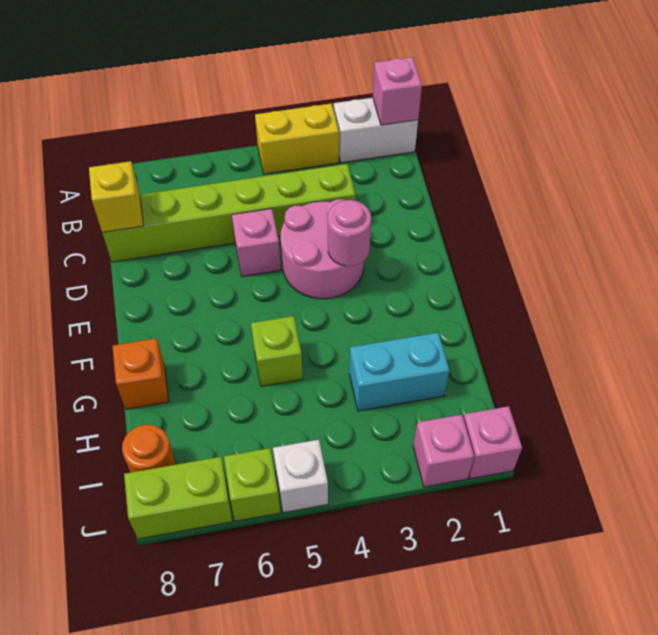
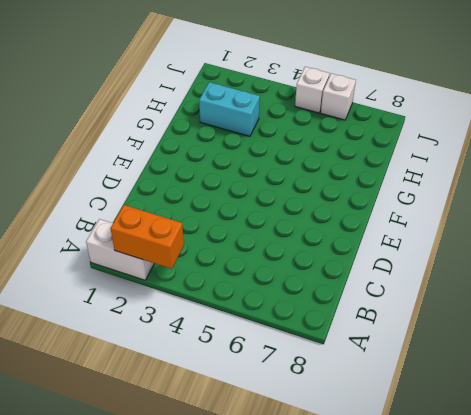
orange brick A2:A3 level 2 -> none
white brick J6 level 1 -> lime brick J6 level 1
none -> yellow brick A3:A4 level 1
none -> lime brick C3:C8 level 1
none -> pink round brick D3:E4 level 1

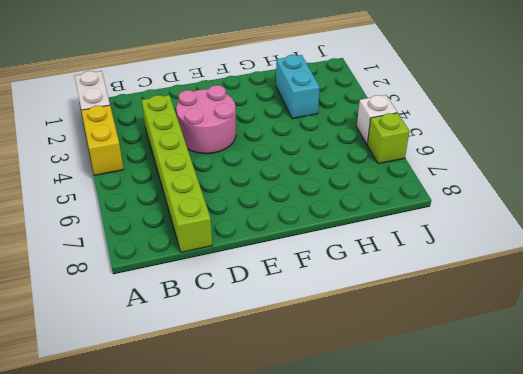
none -> pink brick D5 level 1
none -> lime brick G5 level 1
none -> orange brick G8 level 1

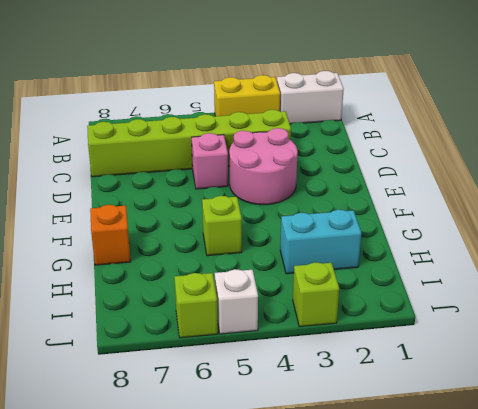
lime brick J3 level 1 -> none
none -> orange round brick I8 level 1
none -> pink brick J1 level 1
none -> pink brick J2 level 1

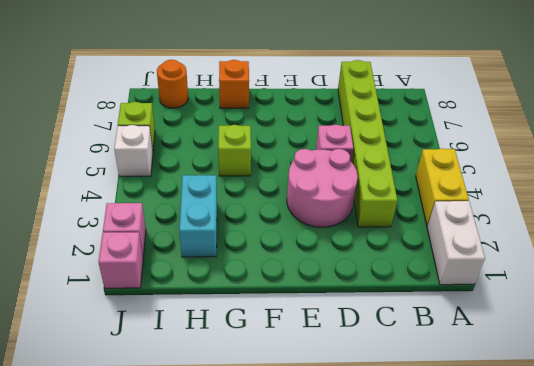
none -> lime brick J7:J8 level 1
none -> pink brick A1 level 2
none -> yellow brick C8 level 2

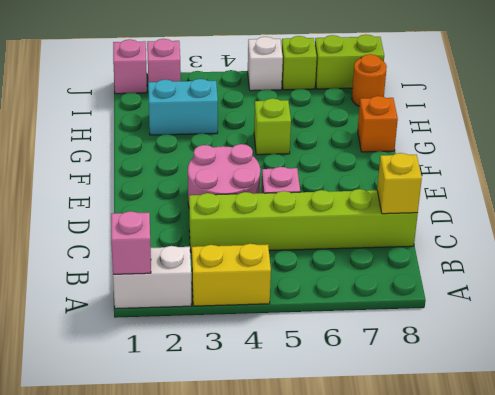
none -> pink round brick E3 level 2

